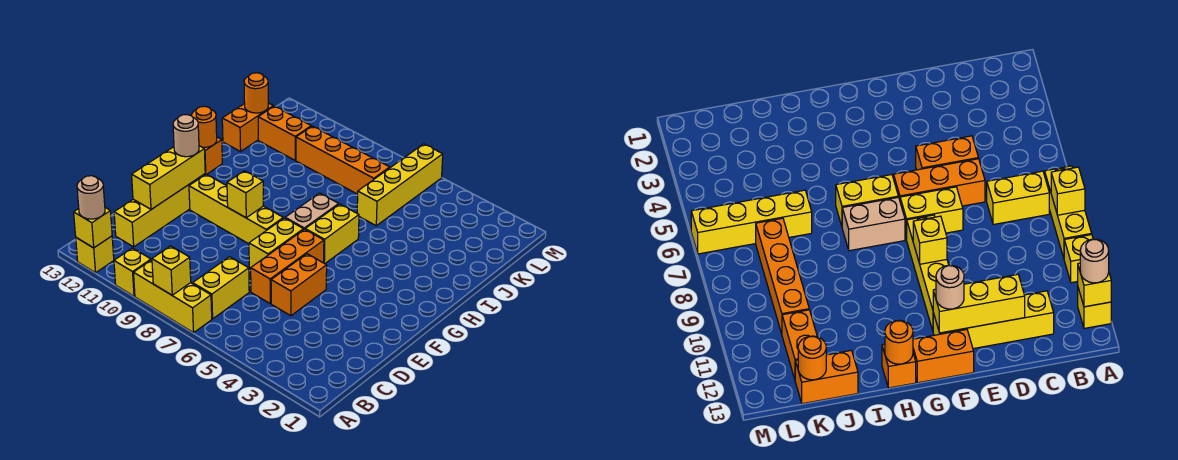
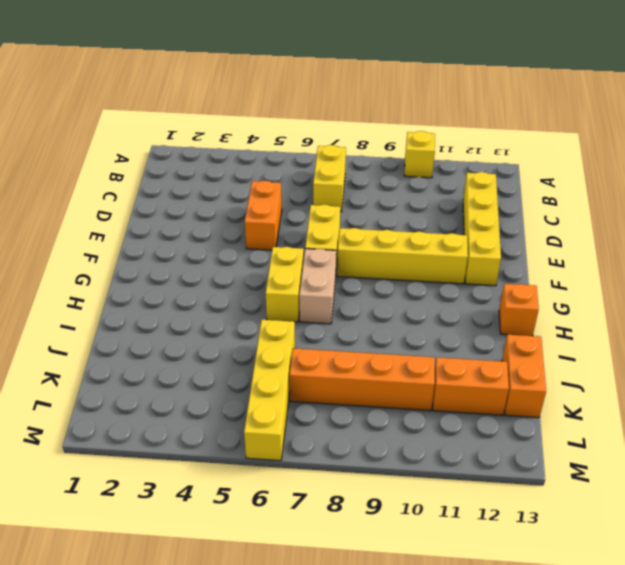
none -> yellow brick A7:A9 level 1
none -> yellow brick A12 level 1
none -> orange brick D6:F6 level 1

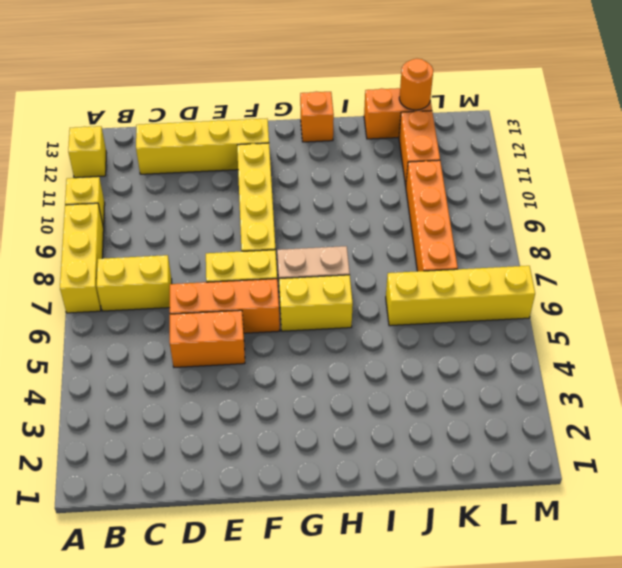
none -> orange brick F13:G13 level 1
none -> yellow brick A8 level 2
none -> yellow brick A12 level 2

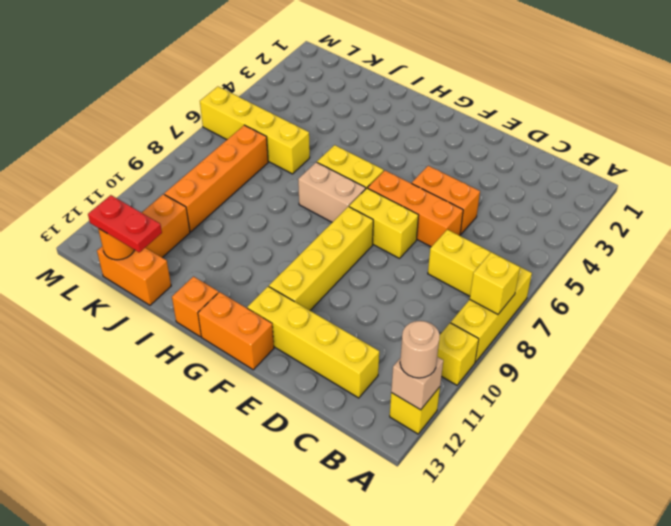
tan brick A12 level 2 -> yellow brick A12 level 2
red plate J13:K13 level 3 -> none
none -> yellow brick D12:F12 level 2
none -> yellow brick F9 level 2
none -> orange round brick H13 level 2

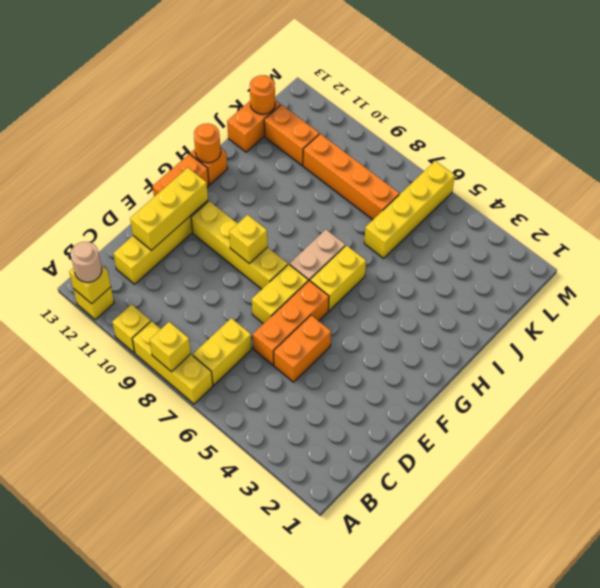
none -> tan round brick F12 level 3

